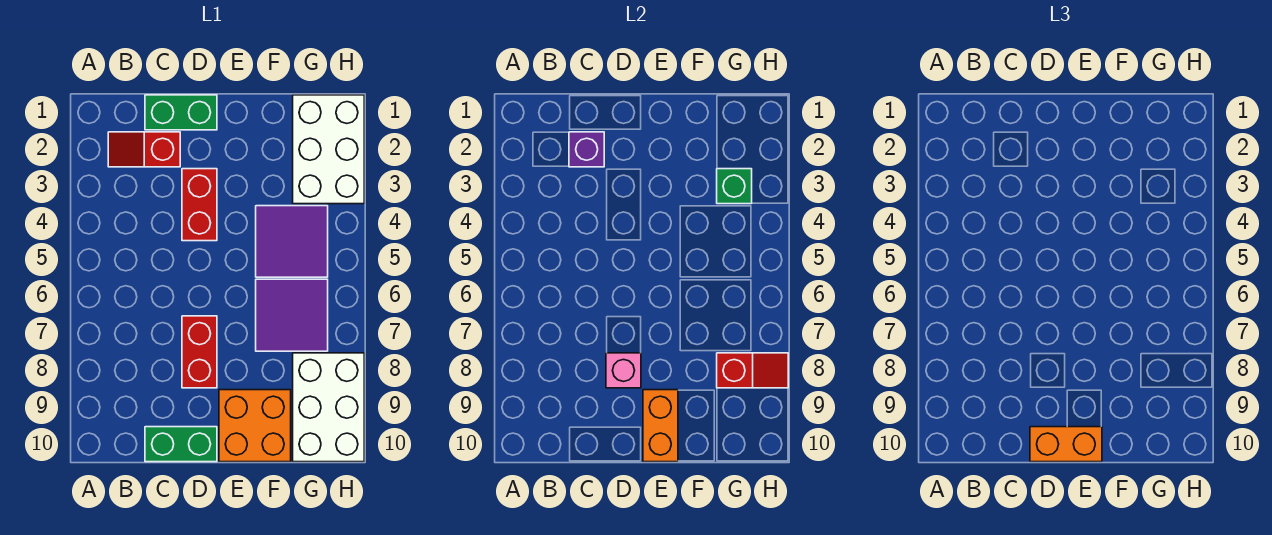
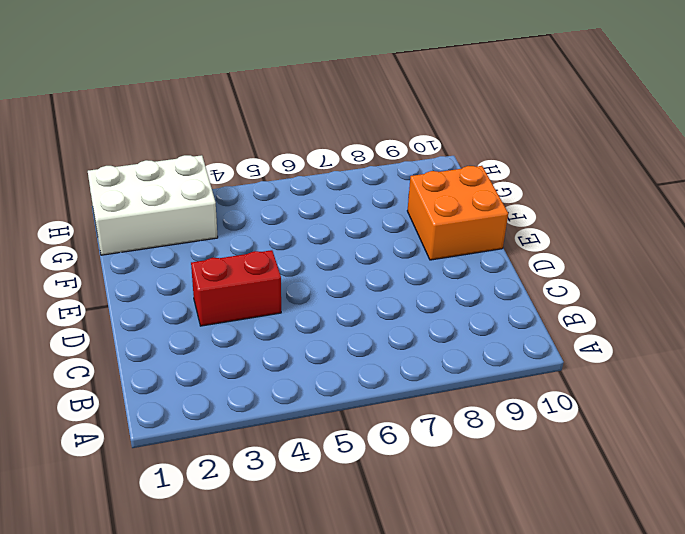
none -> red slope B2:C2 level 1 top C
none -> green brick C1:D1 level 1
none -> green brick C10:D10 level 1

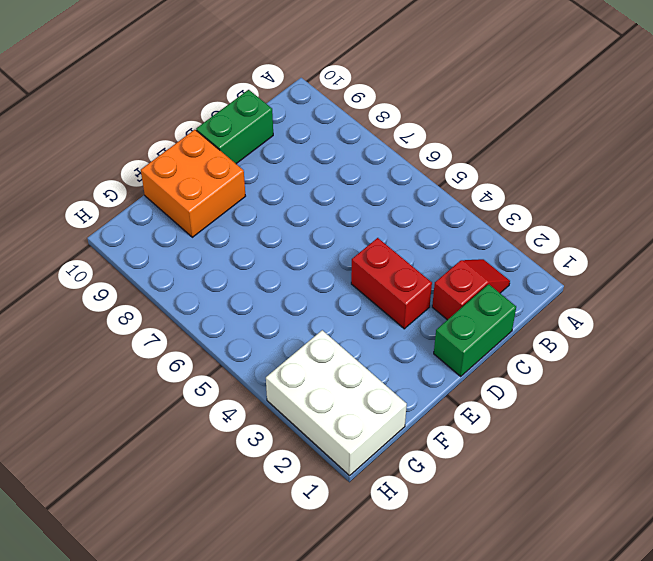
none -> red brick D7:D8 level 1
none -> purple tile F4:G5 level 1
none -> purple tile F6:G7 level 1

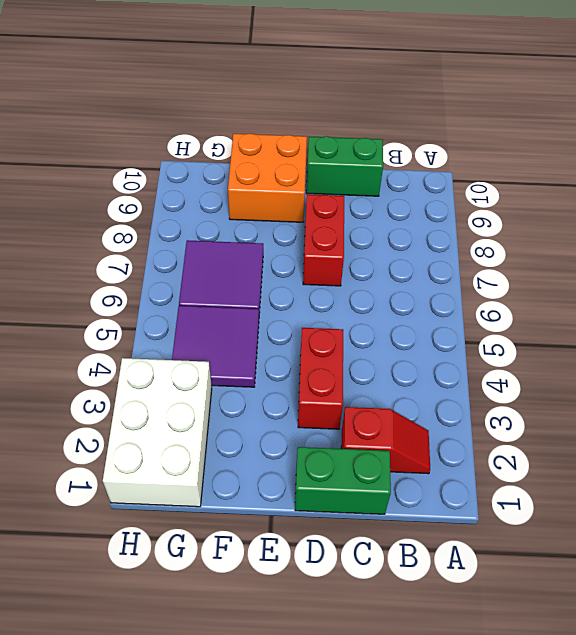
none -> white brick G8:H10 level 1
none -> purple brick C2 level 2
none -> pink brick D8 level 2

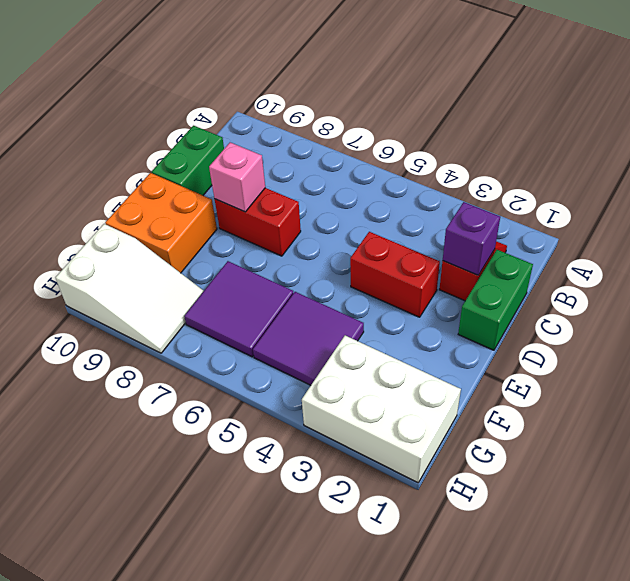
white slope G8:H10 level 1 top 10 -> white brick G8:H10 level 1
none -> orange brick E9:E10 level 2
none -> green brick G3 level 2
none -> red slope G8:H8 level 2 top G

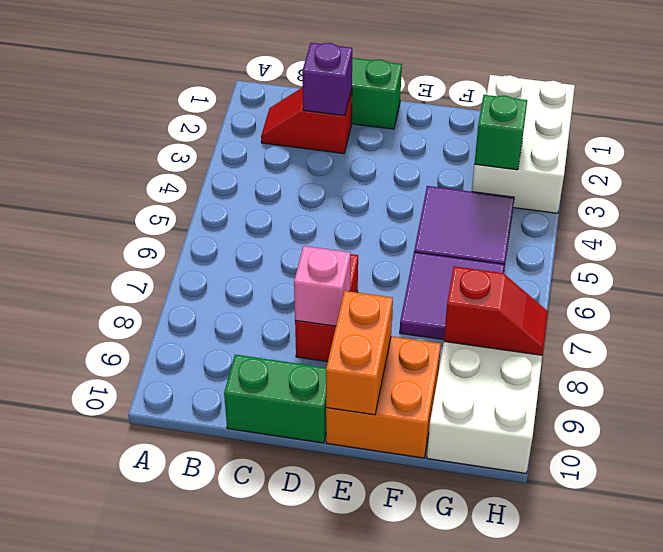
none -> red brick D3:D4 level 1
none -> orange brick D10:E10 level 3

